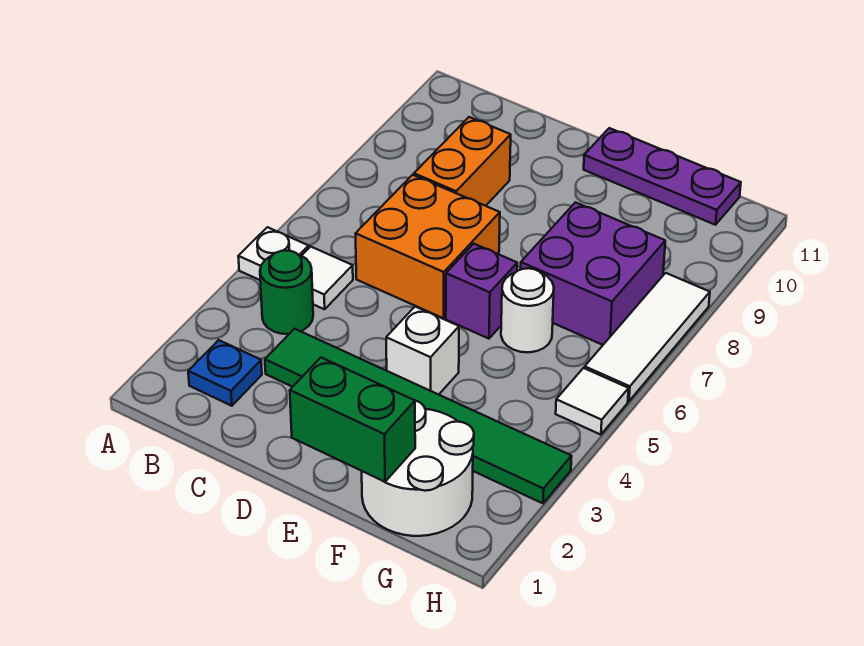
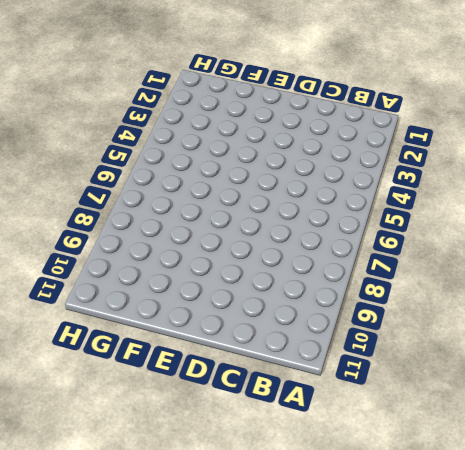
none -> white plate A5 level 1
none -> blue plate B2 level 1
none -> green round brick B4 level 1

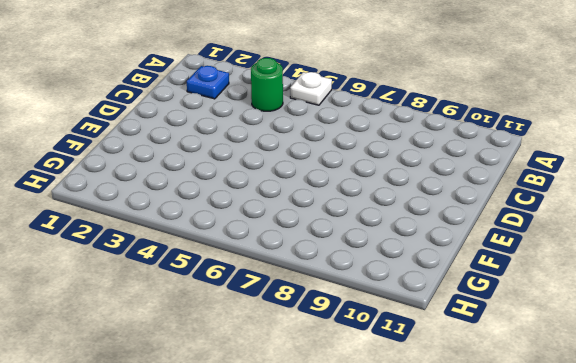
none -> white tile B5 level 1
none -> green tile C3:H3 level 1
none -> orange brick C6:D7 level 1

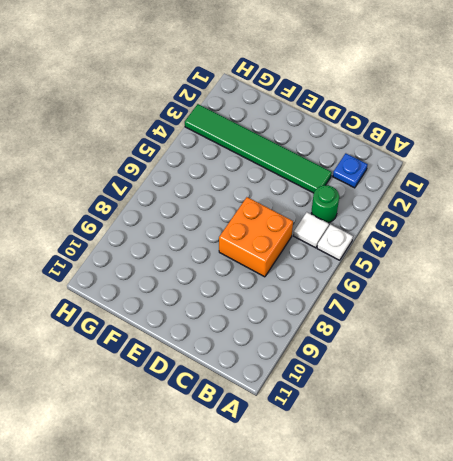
none -> orange brick C8:C9 level 1
none -> white brick E4 level 1
none -> purple brick E6 level 1

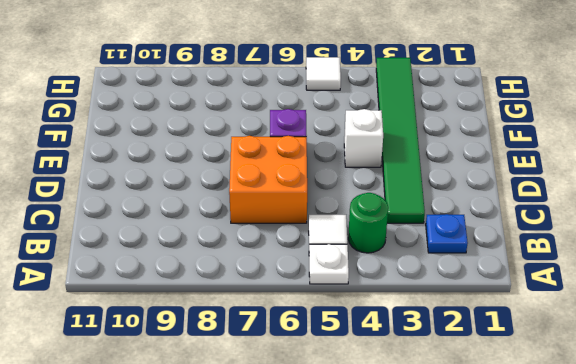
none -> orange brick C8:C9 level 1
none -> purple plate E11:G11 level 1
none -> white round brick F1:G2 level 1

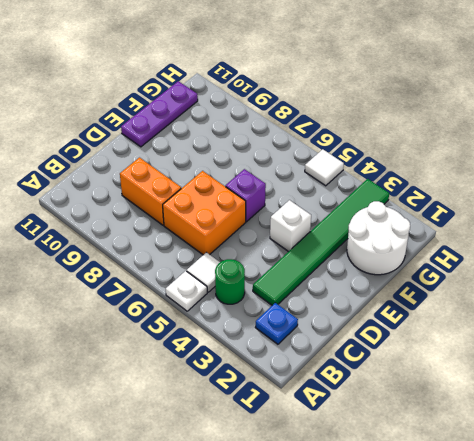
none -> white round brick F6 level 1
none -> purple brick F7:G8 level 1
none -> white tile H6:H8 level 1

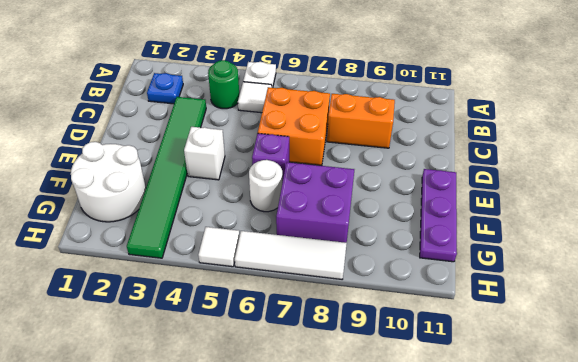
none -> green brick E1:F1 level 2

